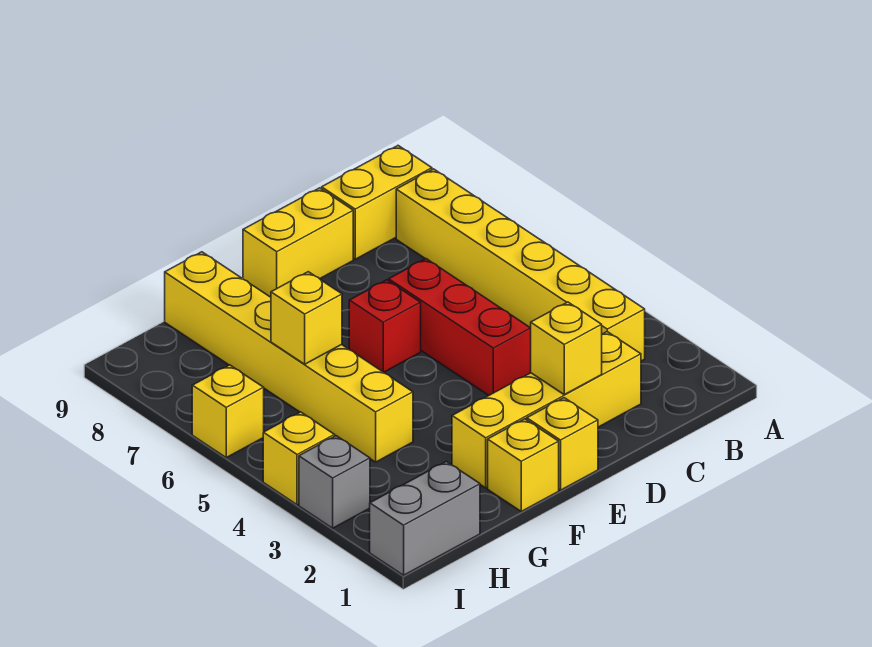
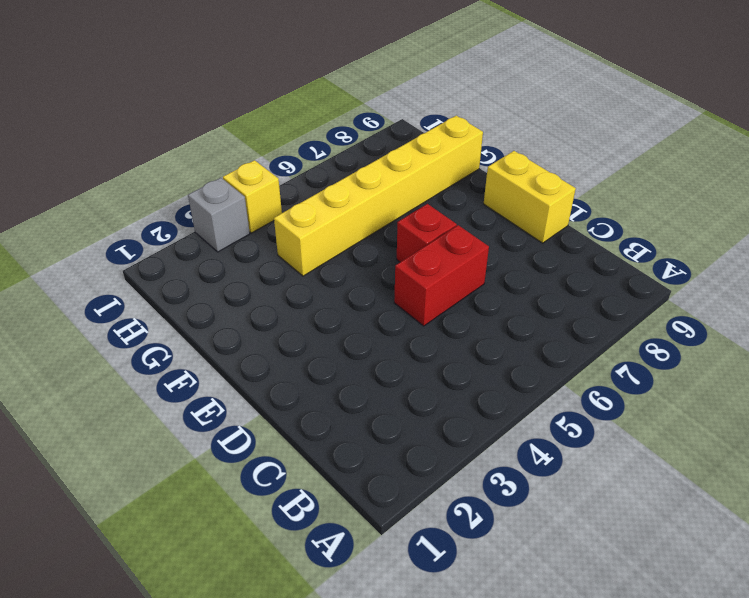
red brick D5:D6 level 1 -> red brick D4:D6 level 1
none -> yellow brick B3:B8 level 1
none -> yellow brick B9:C9 level 1
none -> yellow brick C2:F2 level 1

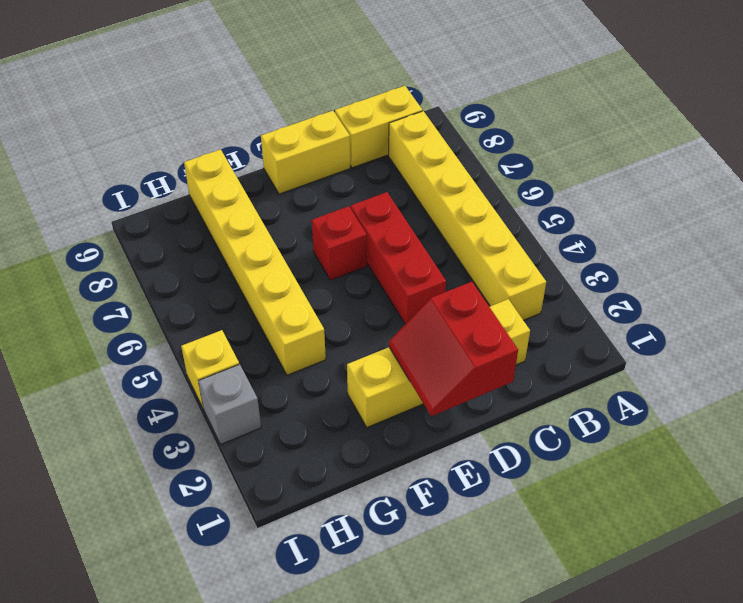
red slope D1:E2 level 2 top D -> yellow brick D2 level 2
none -> yellow brick E1 level 1
none -> yellow brick F1 level 1
none -> grey brick H1:I1 level 1

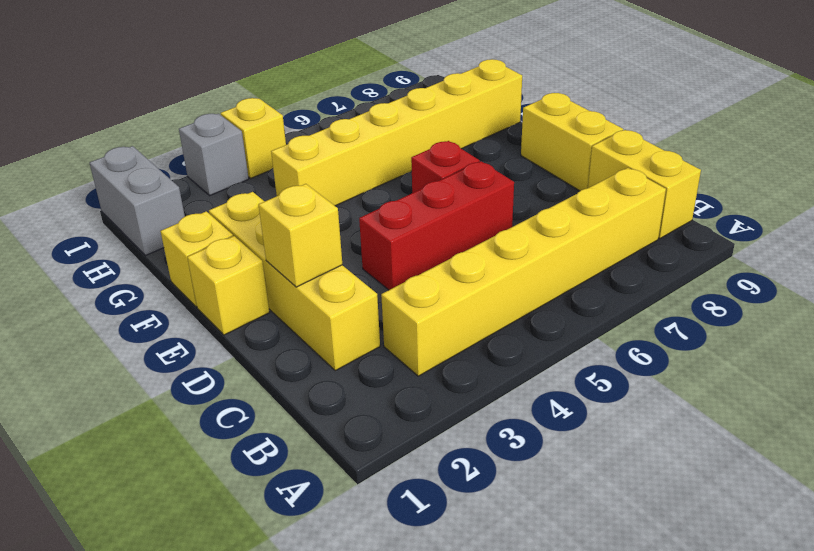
none -> yellow brick I6 level 1
none -> yellow brick G6 level 2

